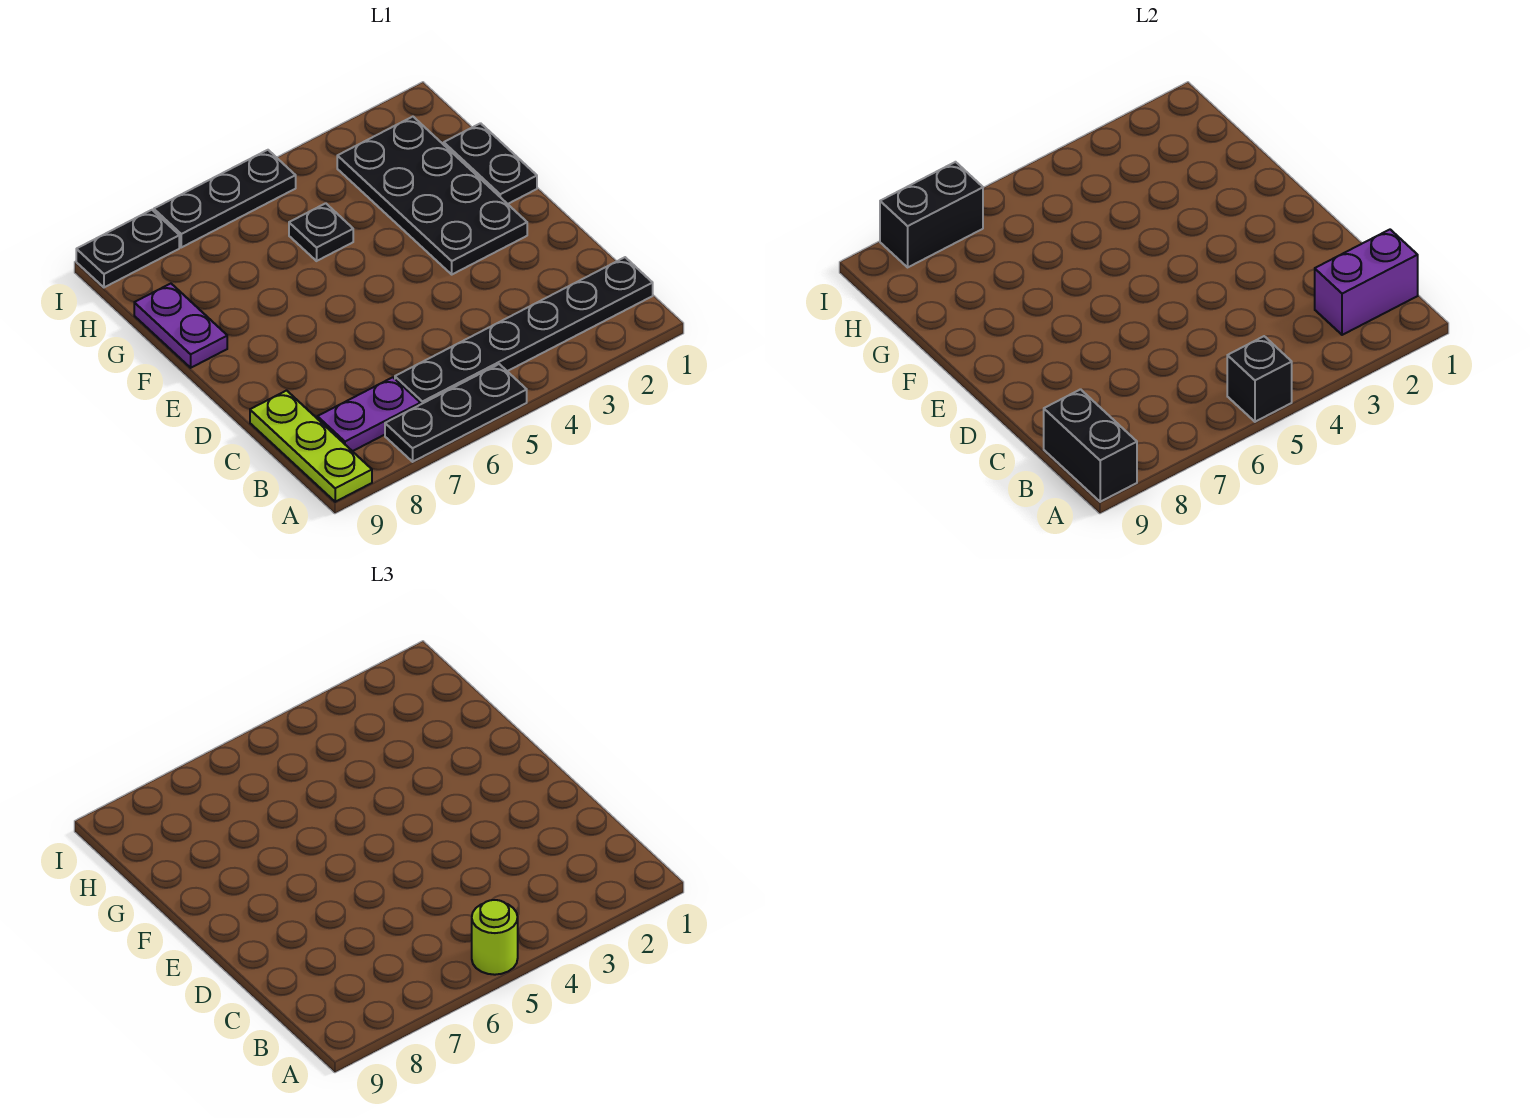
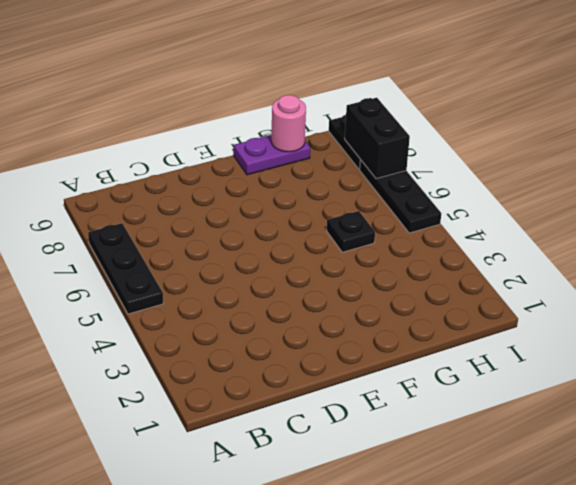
pink round brick G9 level 2 -> none
none -> lime plate A9:C9 level 1
none -> black plate B1:B6 level 1
none -> purple plate B7:B8 level 1

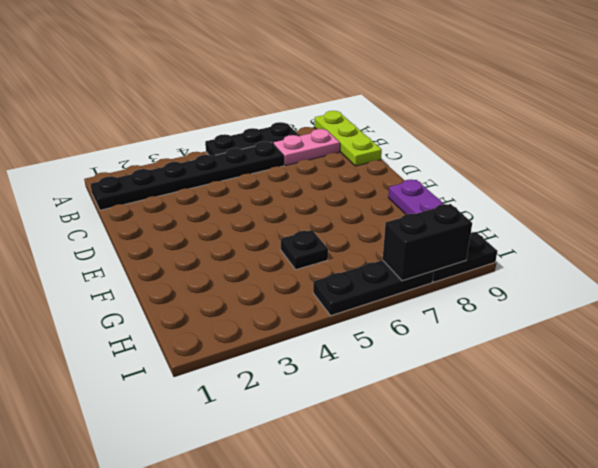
pink plate B7:B8 level 1 -> purple plate B7:B8 level 1
none -> black plate E2:H3 level 1
none -> black plate F1:G1 level 1
none -> black brick A5 level 2

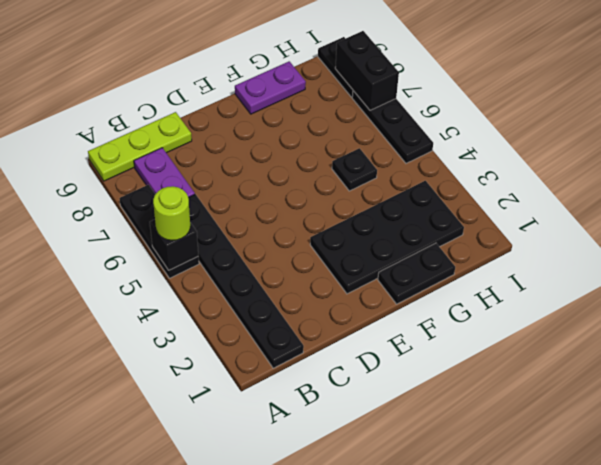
none -> black brick A9:B9 level 2
none -> purple brick B1:B2 level 2

